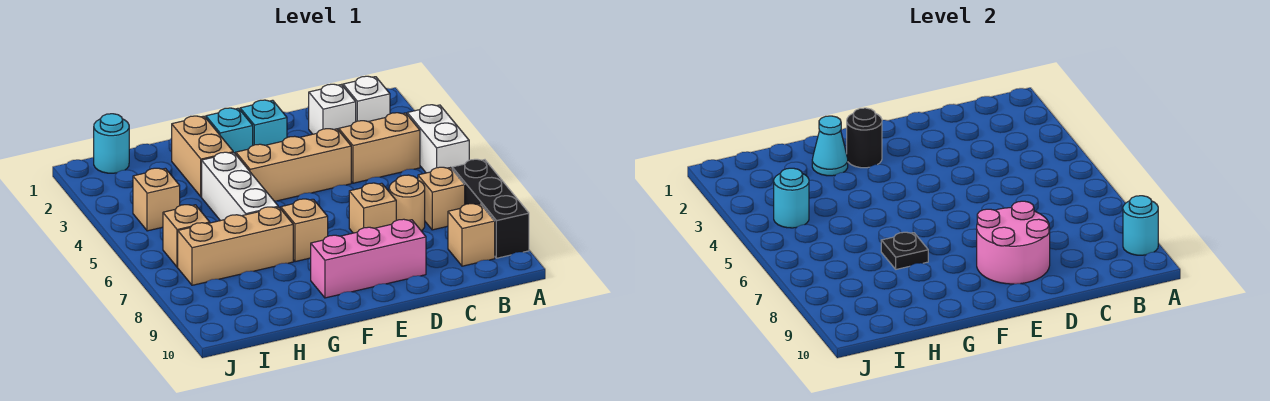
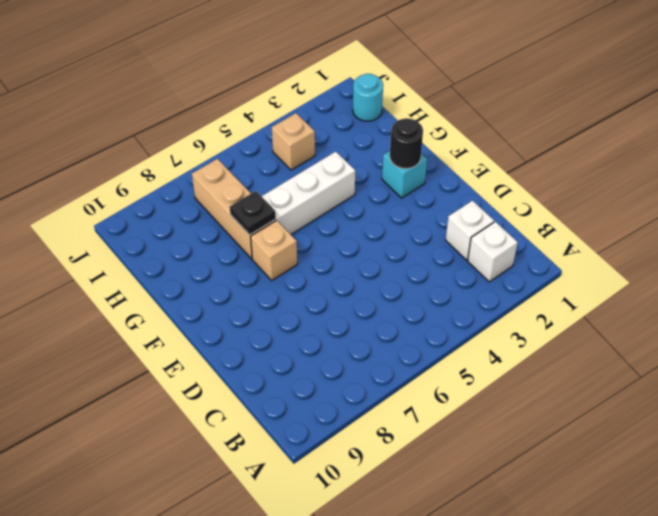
none -> white brick A4:A5 level 1
none -> black brick A7:A9 level 1
none -> tan brick B4:C4 level 1

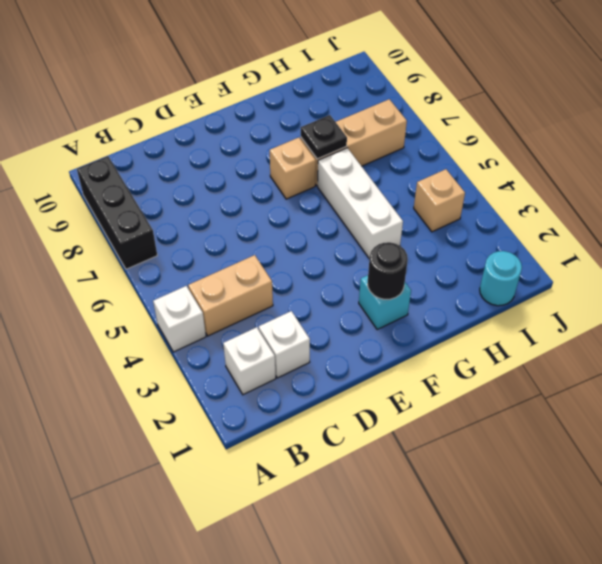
white brick A4 level 1 -> white brick A4:A5 level 1
none -> tan brick B7 level 1
none -> tan brick B9 level 1
none -> tan round brick C7 level 1

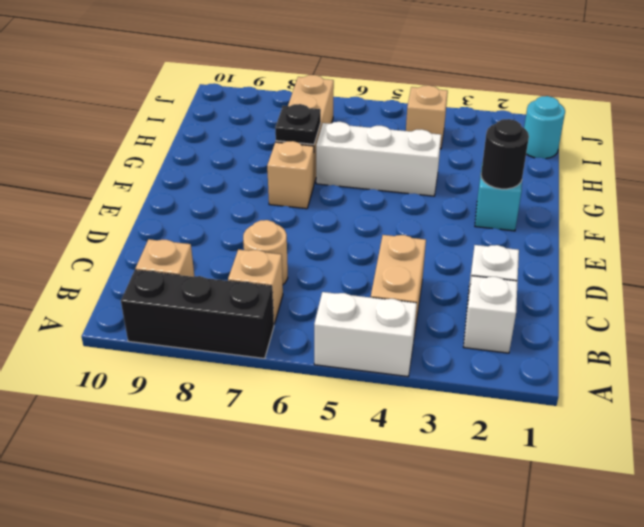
none -> tan brick D4:F4 level 1
none -> tan brick D7 level 1
none -> pink brick D9:F9 level 1

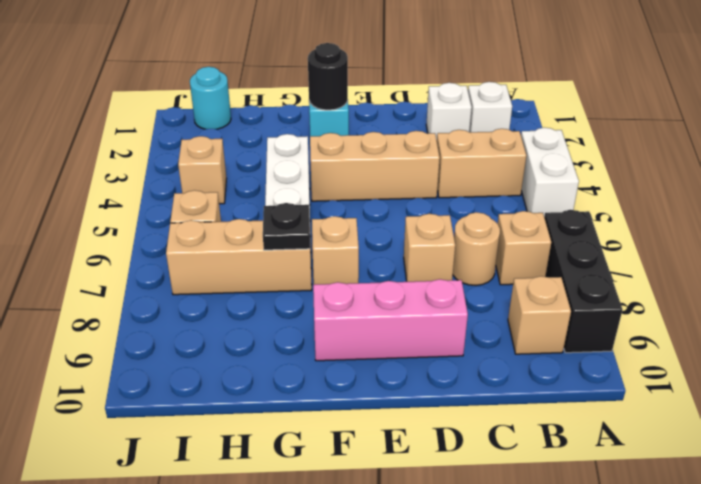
none -> cyan brick E2 level 1
none -> tan brick G2:G3 level 1
none -> cyan round brick A9 level 2

